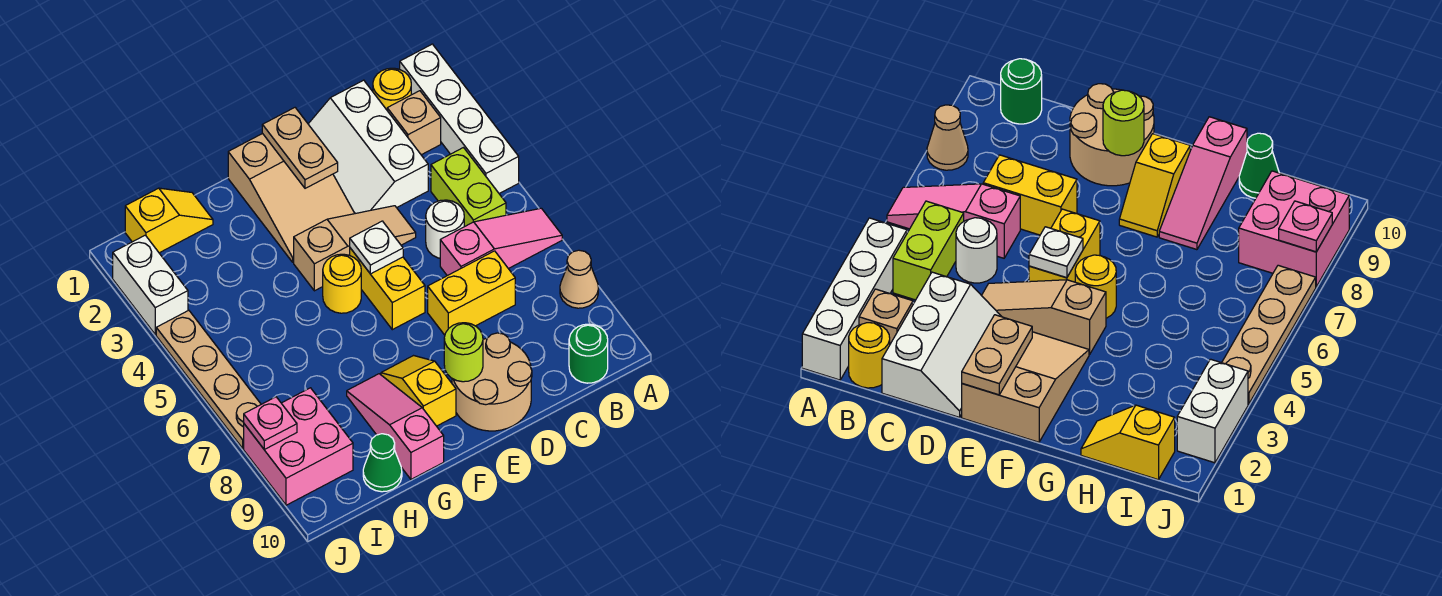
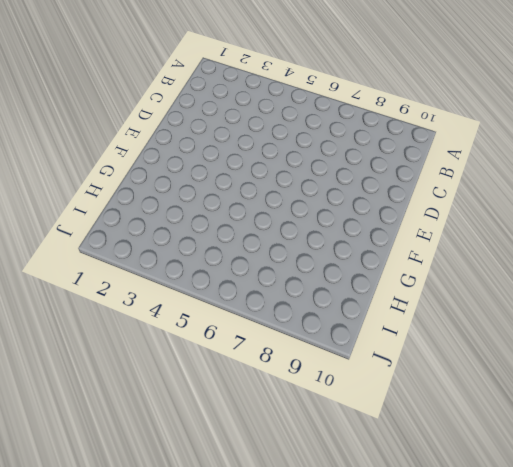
none -> white brick A1:A4 level 1
none -> pink slope A6:C6 level 1 top C
none -> tan cone A8 level 1

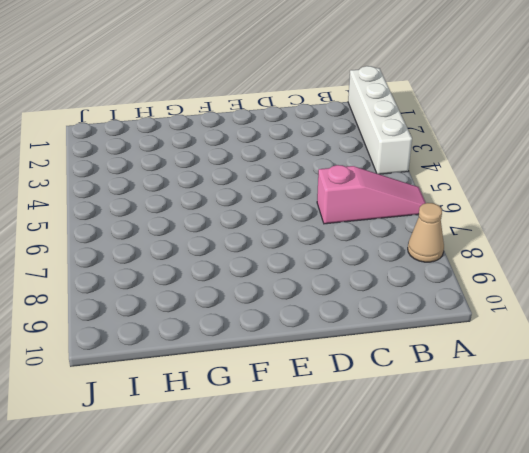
none -> yellow round brick B1 level 1
none -> tan brick B2 level 1
none -> lime brick B4:B5 level 1

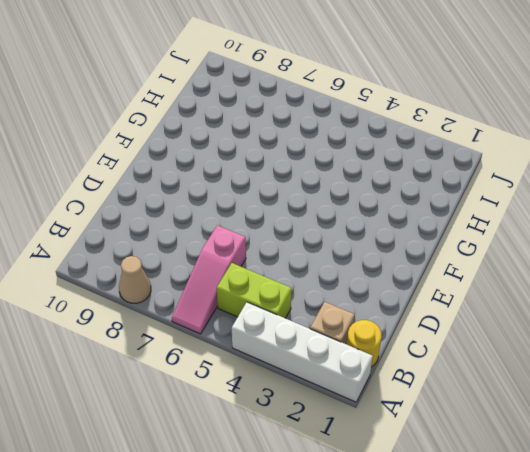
none -> green round brick B10 level 1
none -> white slope C1:D3 level 1 top C
none -> white round brick C5 level 1

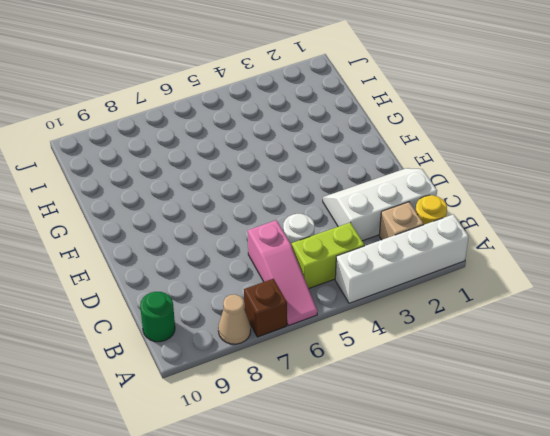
brown brick A7 level 1 -> none
none -> yellow brick C7:D7 level 1
none -> tan slope D4:F4 level 1 top F
none -> tan round brick D9:E10 level 1

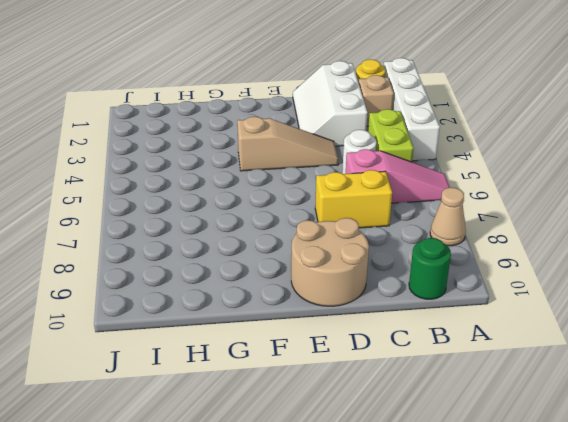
none -> tan slope E1:F3 level 1 top 1
none -> yellow brick E5:E6 level 1
none -> yellow round brick F5 level 1

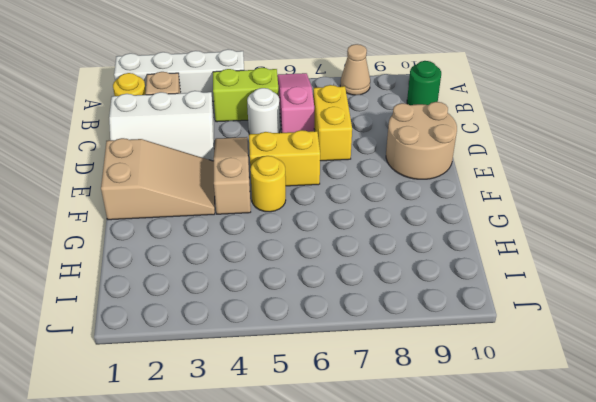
none -> yellow slope F8:F9 level 1 top 9
none -> pink slope G8:G10 level 1 top 10
none -> yellow slope H1:I1 level 1 top I

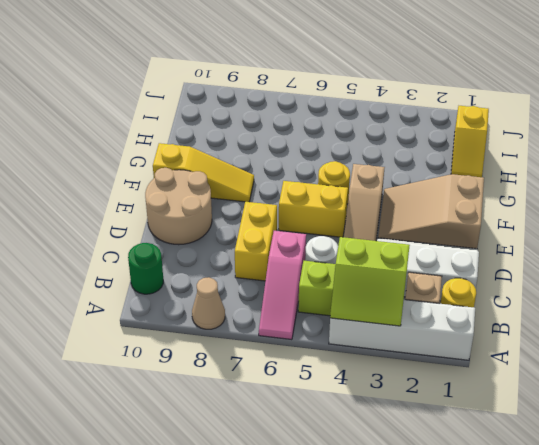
lime slope A3:B4 level 2 top B -> none
yellow slope F8:F10 level 1 top 10 -> yellow slope F8:F9 level 1 top 9
none -> pink slope G8:G10 level 1 top 10
none -> green cone H10 level 1
none -> pink brick I8:J9 level 1

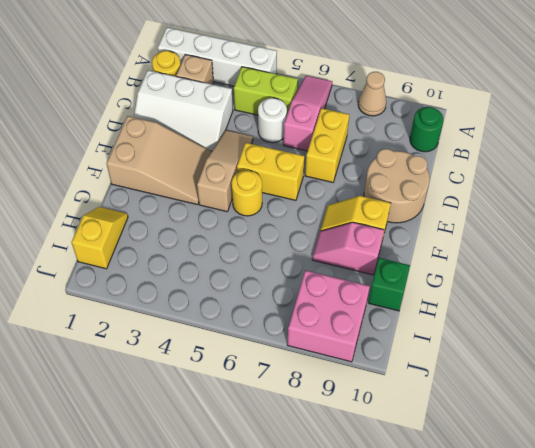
pink slope G8:G9 level 1 top 9 -> pink slope G8:G10 level 1 top 10
green brick H10 level 1 -> green cone H10 level 1
none -> white brick J2:J3 level 1
none -> tan plate J4:J7 level 1
none -> tan plate E1:E2 level 2

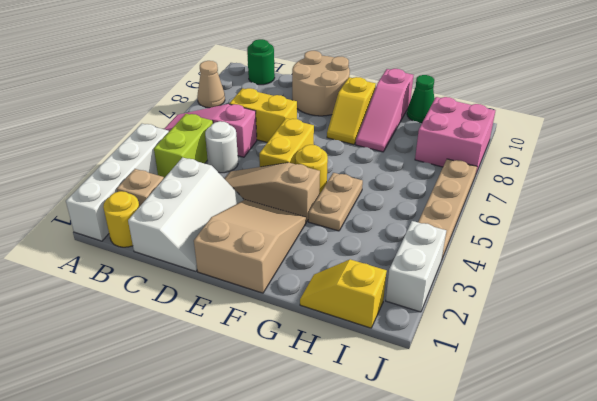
tan plate G4:G5 level 1 -> tan plate E1:E2 level 2
none -> white plate E5 level 2
none -> lime round brick E9 level 2
none -> pink plate J8 level 2

